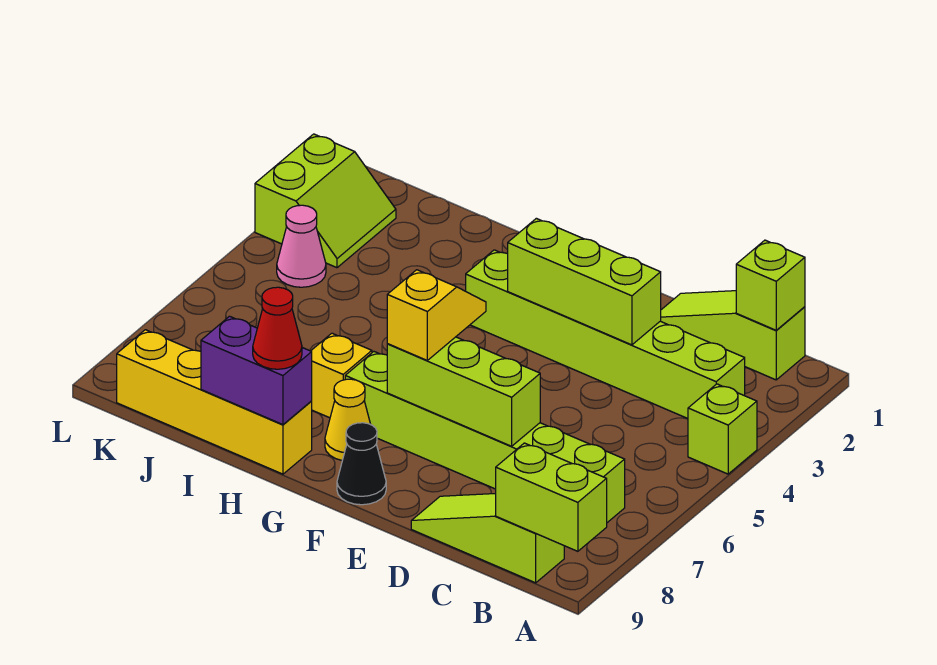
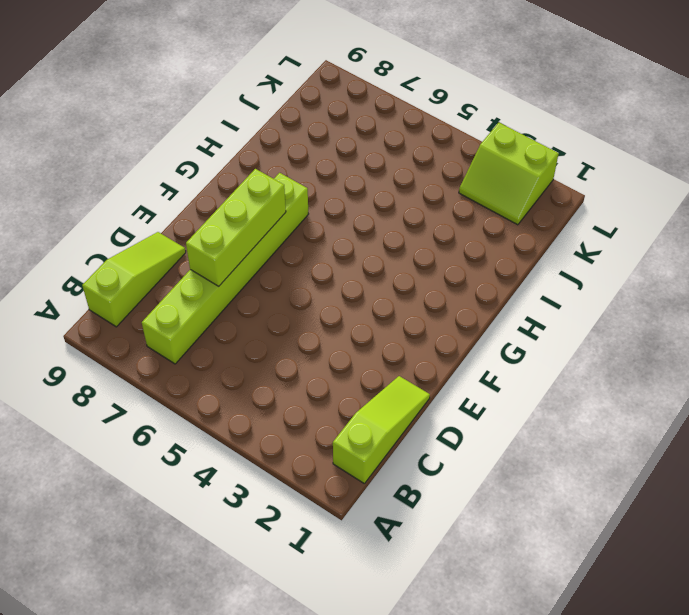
none -> lime brick A4 level 1
none -> lime brick B3:G3 level 1
none -> black cone F9 level 1

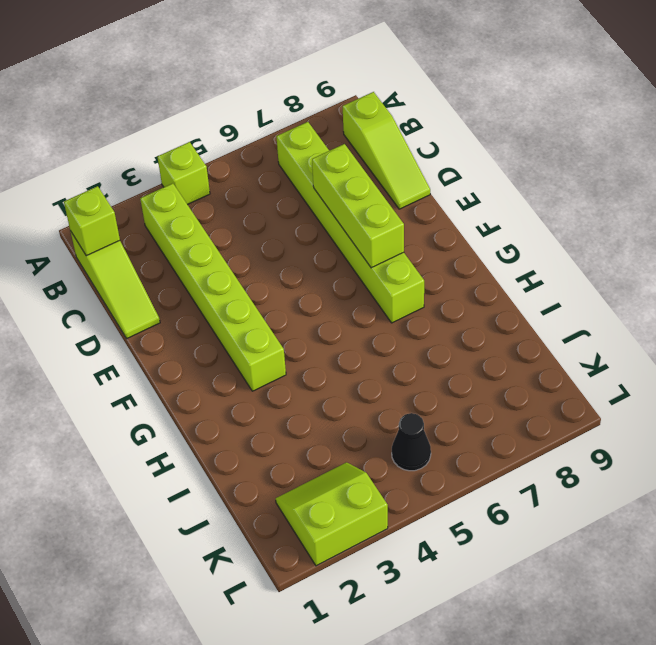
black cone K5 level 1 -> black cone F9 level 1
none -> yellow cone G8 level 1
none -> yellow brick H7 level 1
none -> yellow brick H9:K9 level 1

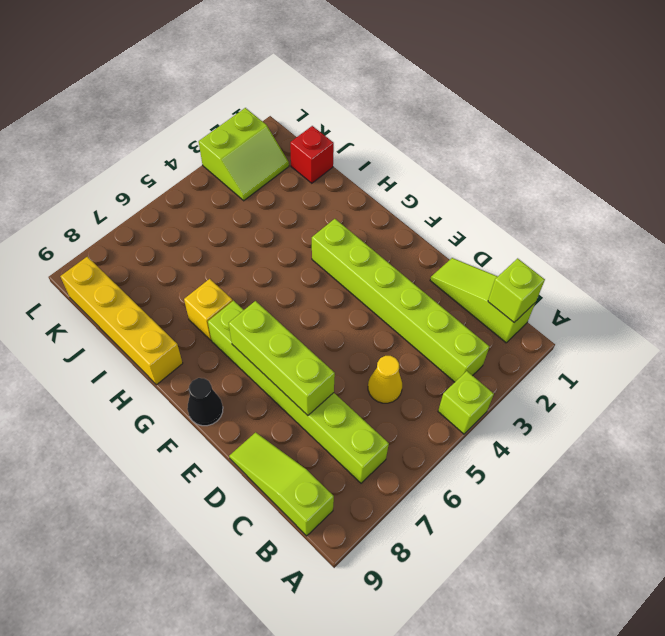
yellow cone C5 level 1 -> yellow cone G8 level 1
red brick J1 level 1 -> none
none -> pink cone K4 level 1
none -> lime brick A9:B9 level 2
none -> lime brick D3:F3 level 2

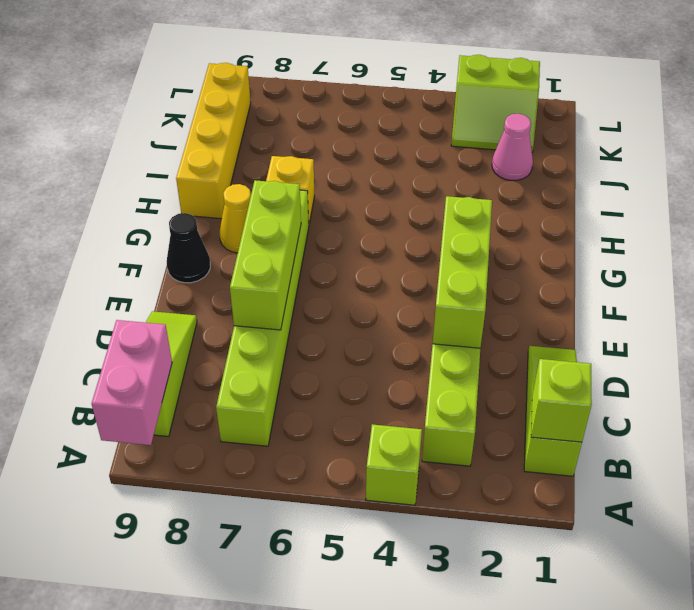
pink brick A9:B9 level 2 -> lime brick A9:B9 level 2
pink cone J2 level 1 -> pink cone K4 level 1
none -> purple brick H9:I9 level 2
none -> yellow slope F6:F7 level 3 top 7
none -> red cone H9 level 3

